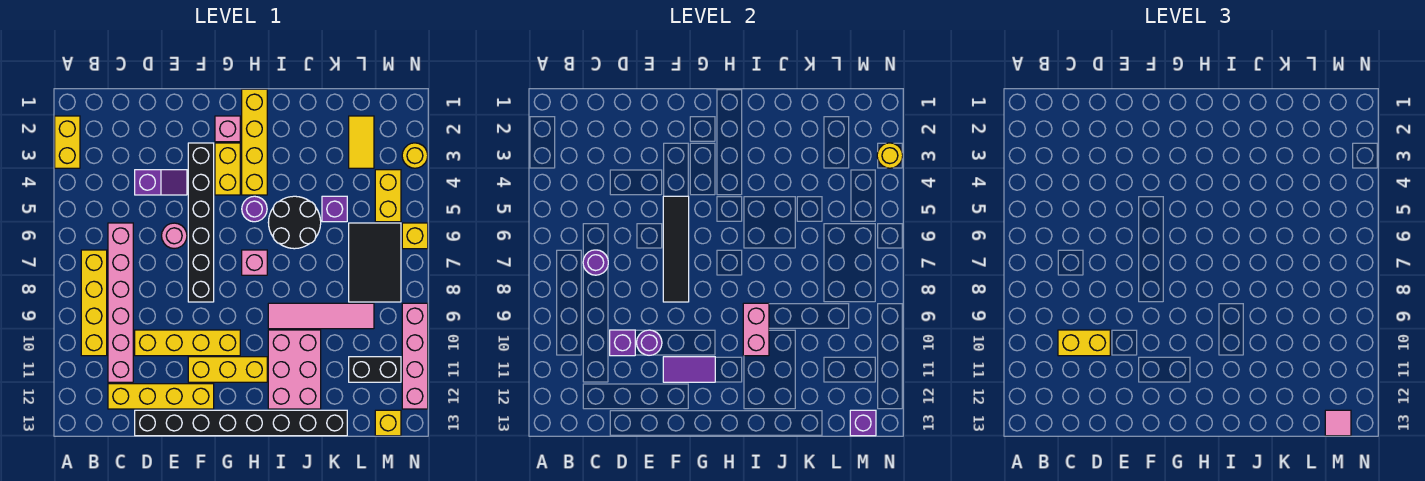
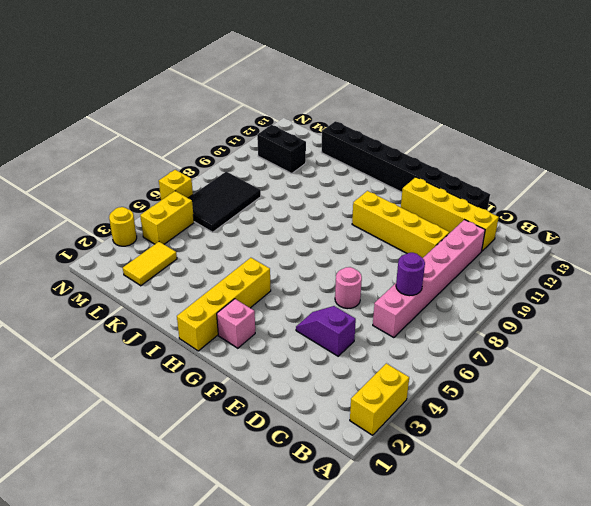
none -> yellow brick B7:B10 level 1
none -> black brick F3:F8 level 1
none -> yellow brick F11:H11 level 1
none -> yellow brick G3:G4 level 1

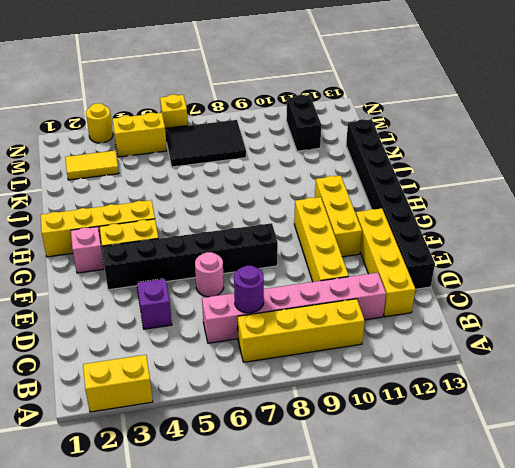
none -> purple round brick H5 level 1
none -> pink brick H7 level 1
none -> black round brick I5:J6 level 1
none -> pink tile I9:L9 level 1

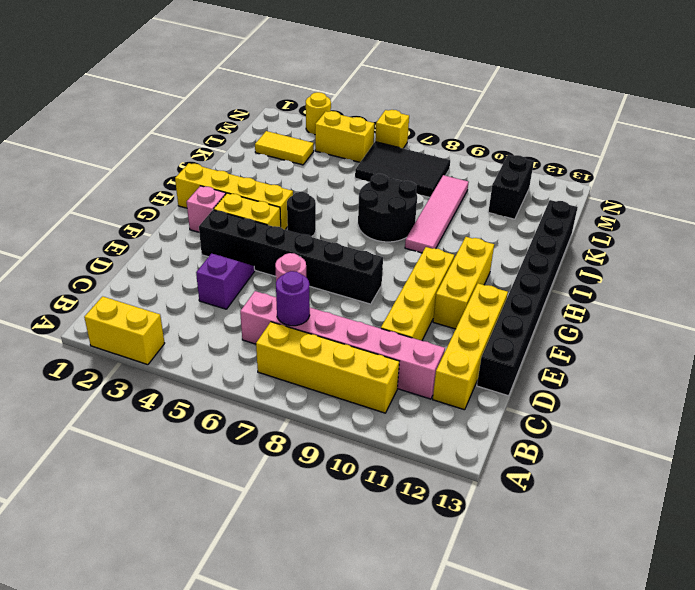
black round brick H5 level 1 -> purple round brick H5 level 1
black round brick I7:J8 level 1 -> black round brick I5:J6 level 1
none -> pink brick H7 level 1
none -> pink brick I10:J12 level 1
none -> purple brick K5 level 1
none -> yellow brick M13 level 1

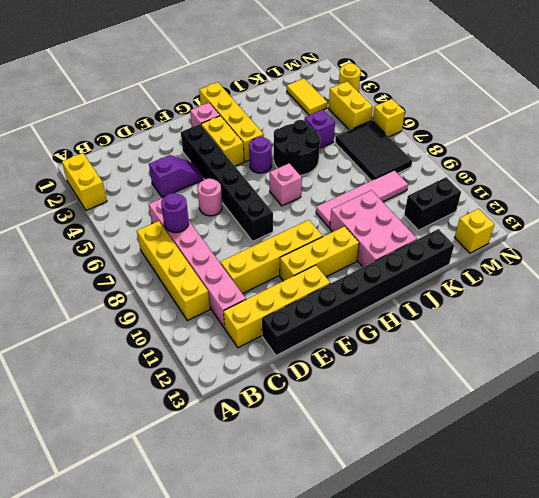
none -> pink brick N9:N12 level 1
none -> purple brick D10 level 2
none -> purple round brick E10 level 2
none -> black tile F5:F8 level 2

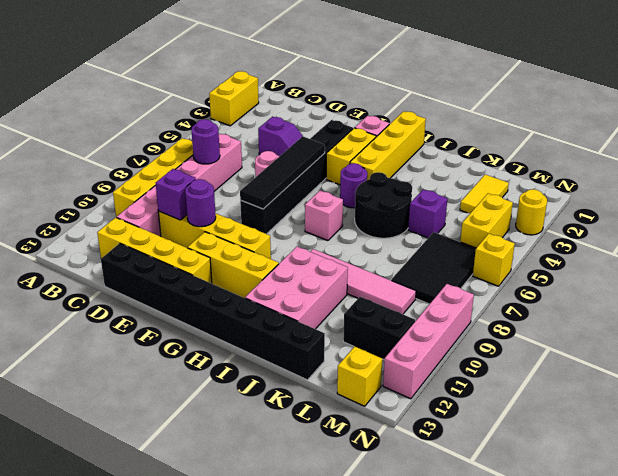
none -> purple tile F11:G11 level 2
none -> pink brick I9:I10 level 2
none -> purple brick M13 level 2
none -> yellow round brick N3 level 2

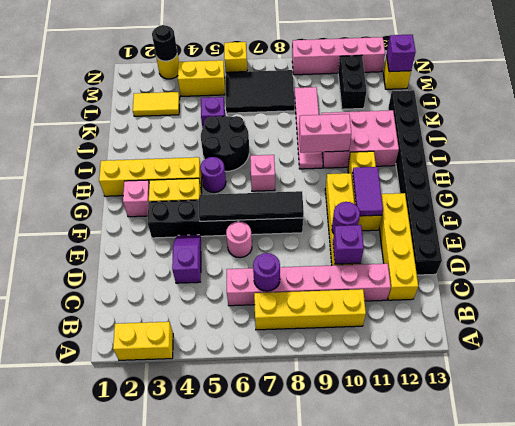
black round brick N3 level 2 -> yellow round brick N3 level 2
none -> yellow brick C10:D10 level 3
none -> pink tile M13 level 3

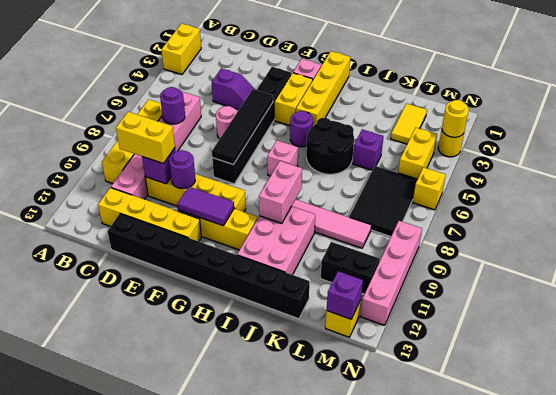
none -> pink tile M13 level 3

